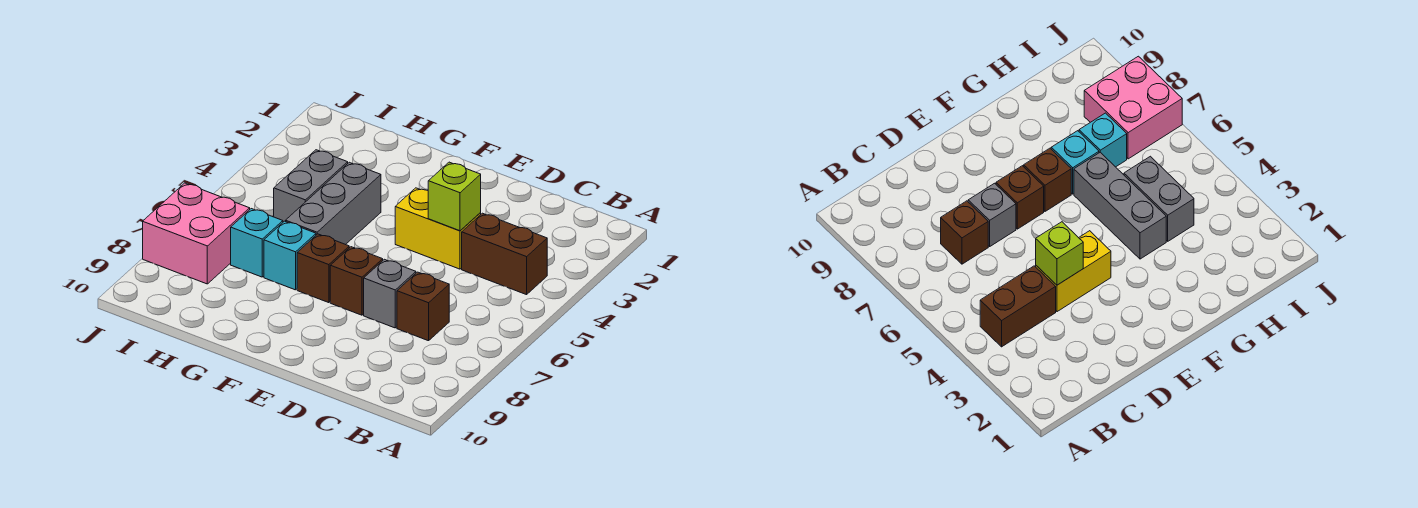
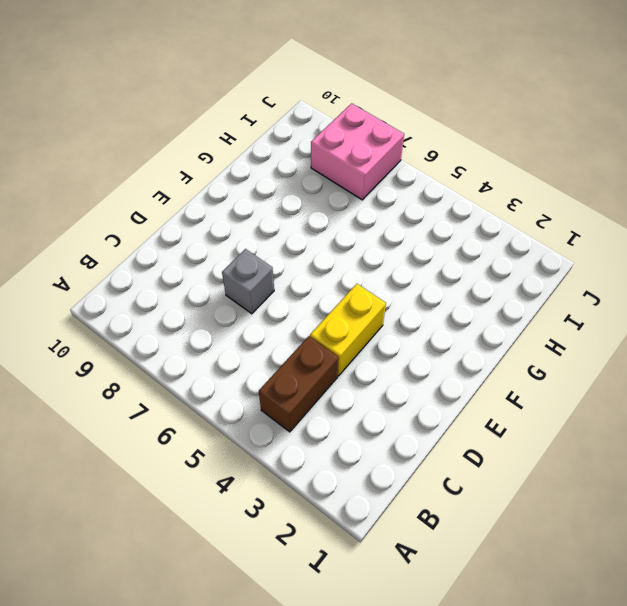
none -> brown brick C7 level 1
none -> brown brick E7 level 1
none -> brown brick F7 level 1

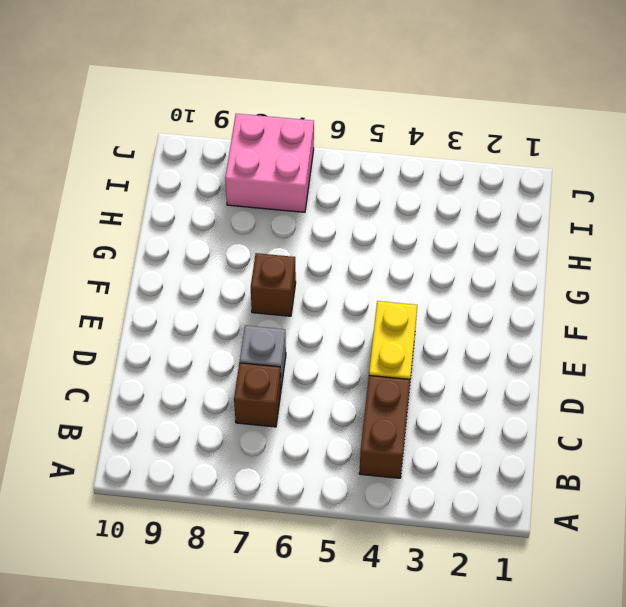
none -> brown brick E7 level 1
none -> grey brick G4:G6 level 1
none -> cyan brick G7 level 1

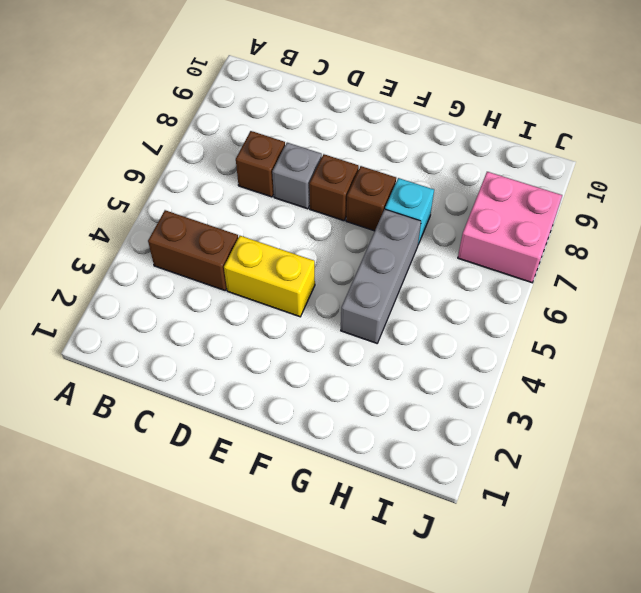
none -> grey brick H4:H5 level 1
none -> cyan brick H7 level 1
none -> lime brick D4 level 2

